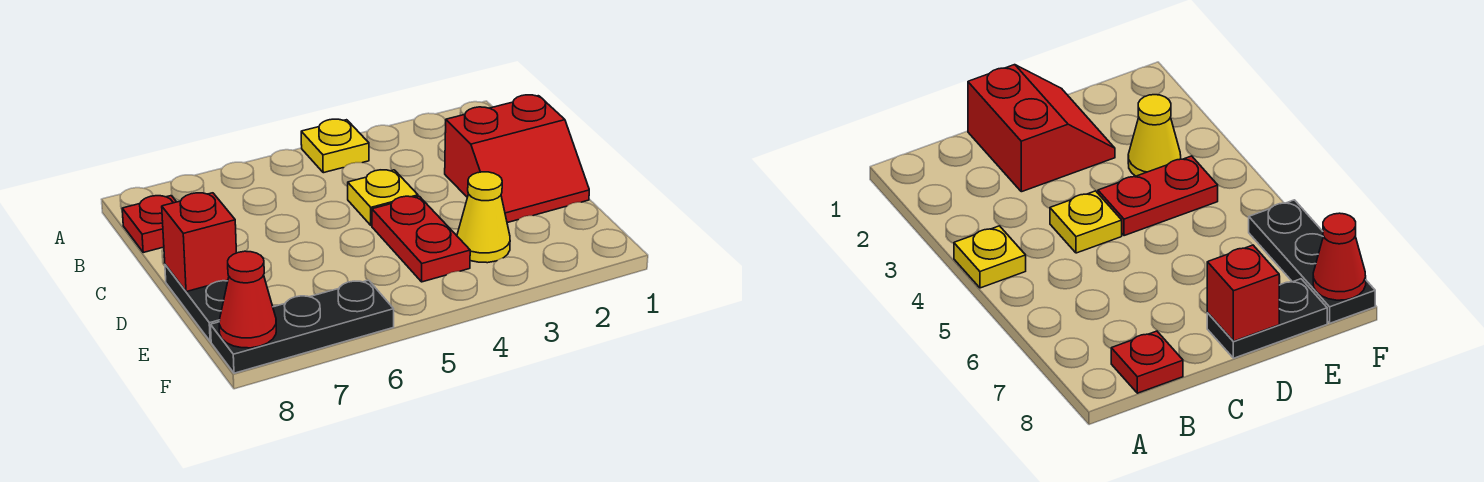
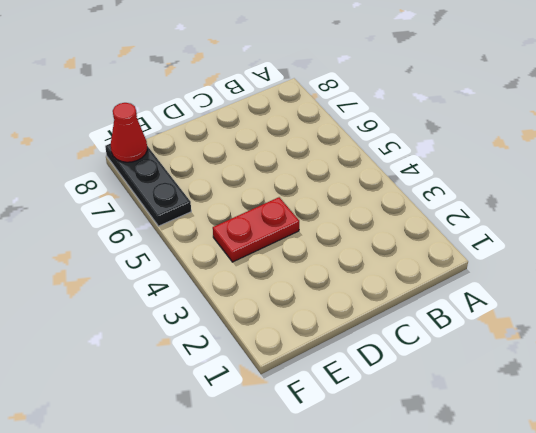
none -> yellow plate A4 level 1
none -> red plate B8 level 1

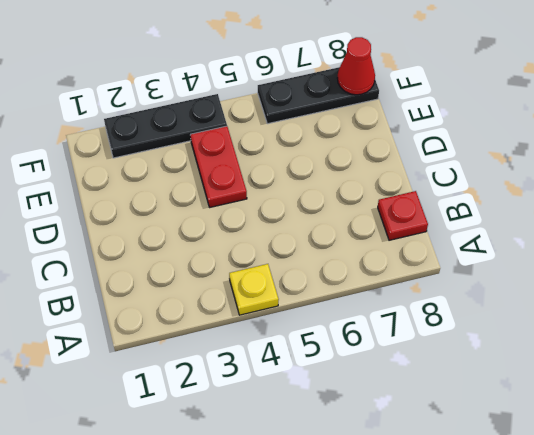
black plate F2:F4 level 1 -> none
none -> red slope C1:D2 level 1 top C
none -> yellow plate C4 level 1

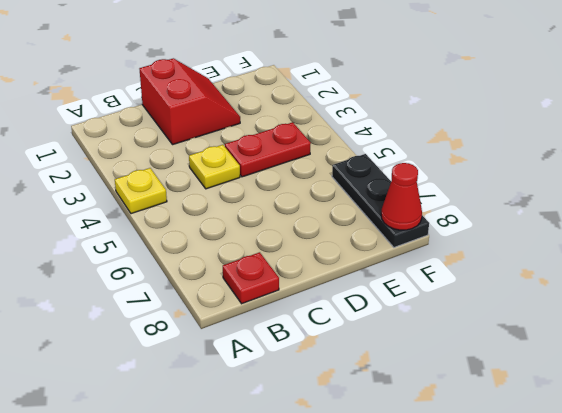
none -> black plate D8:E8 level 1
none -> yellow cone E3 level 1

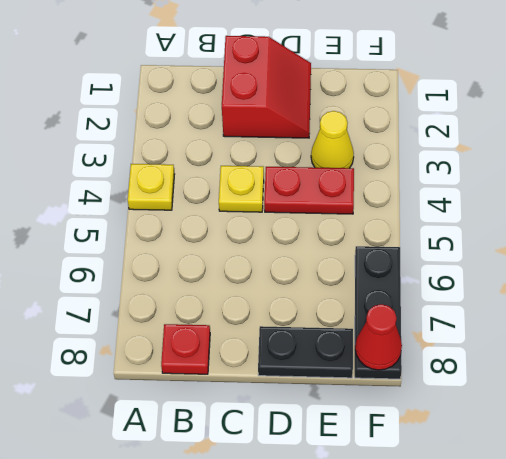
none -> red brick D8 level 2

